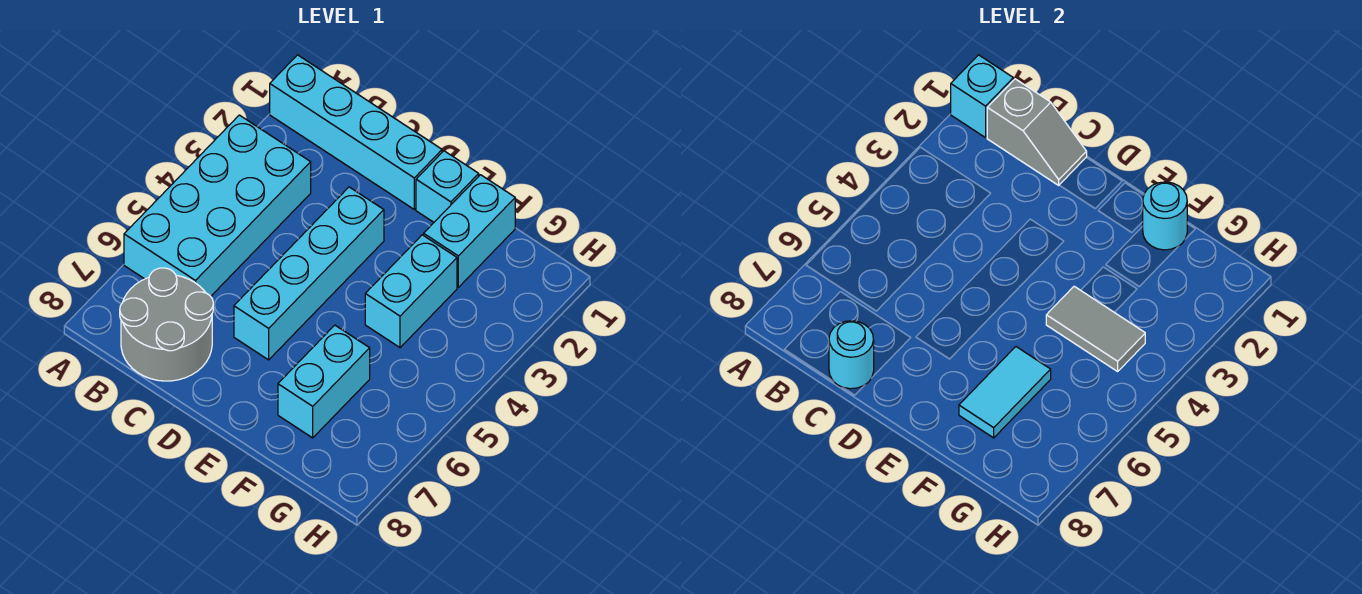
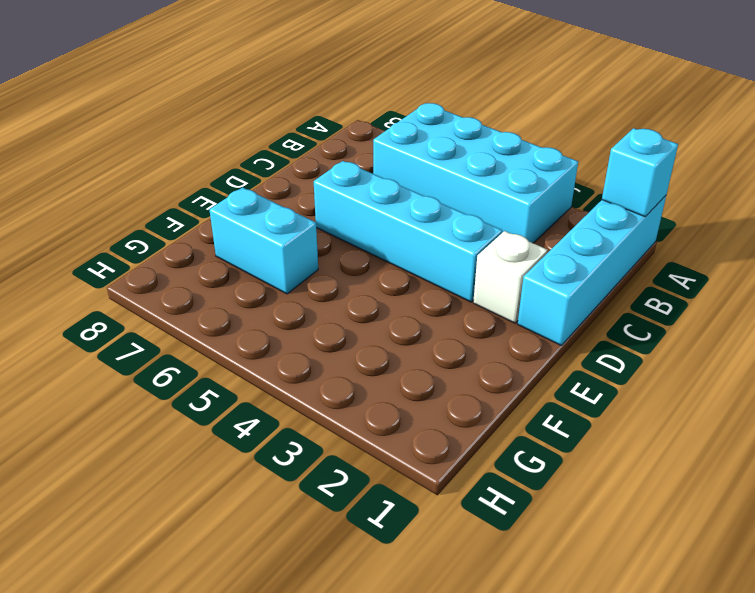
white brick D2 level 1 -> none
none -> grey round brick B7:C8 level 1
none -> cyan brick E1 level 1
none -> cyan brick F1:F2 level 1

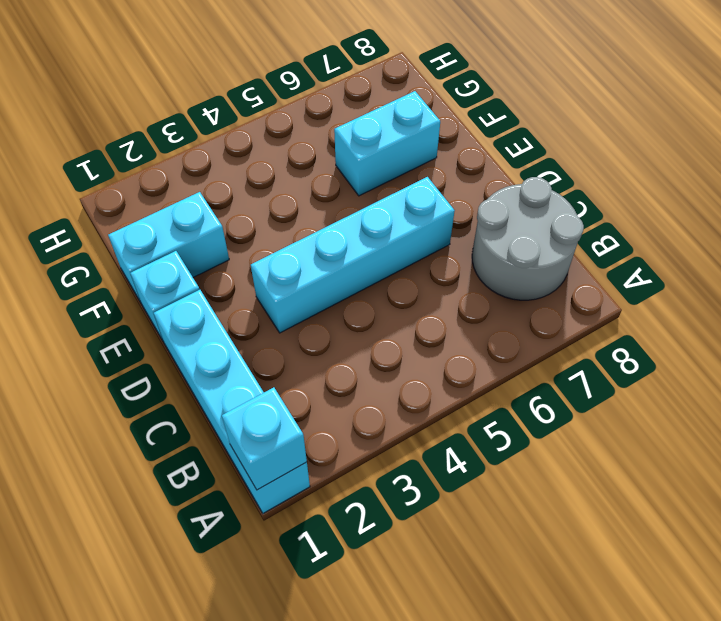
none -> cyan brick A3:B6 level 1
none -> cyan brick F3:F4 level 1
none -> grey slope B1:C1 level 2 top B

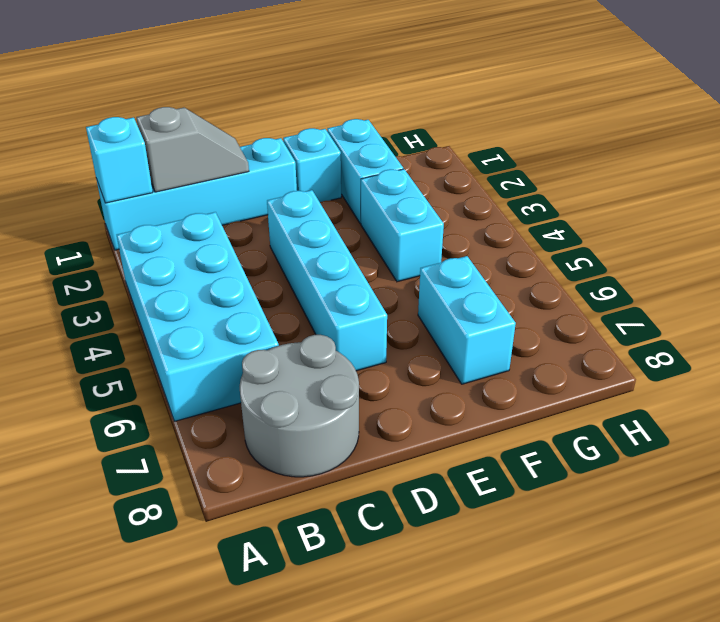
none -> cyan round brick C8 level 2
none -> cyan round brick F1 level 2
none -> grey tile F4:G4 level 2

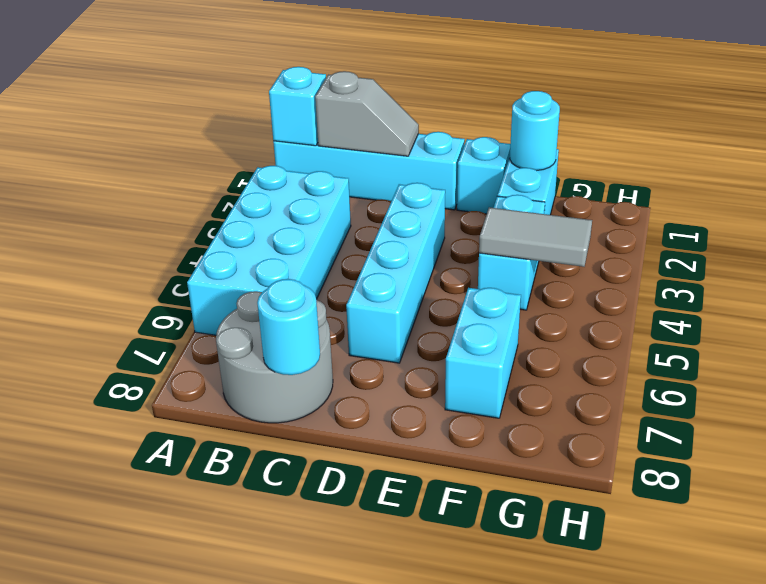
none -> cyan tile F6:F7 level 2

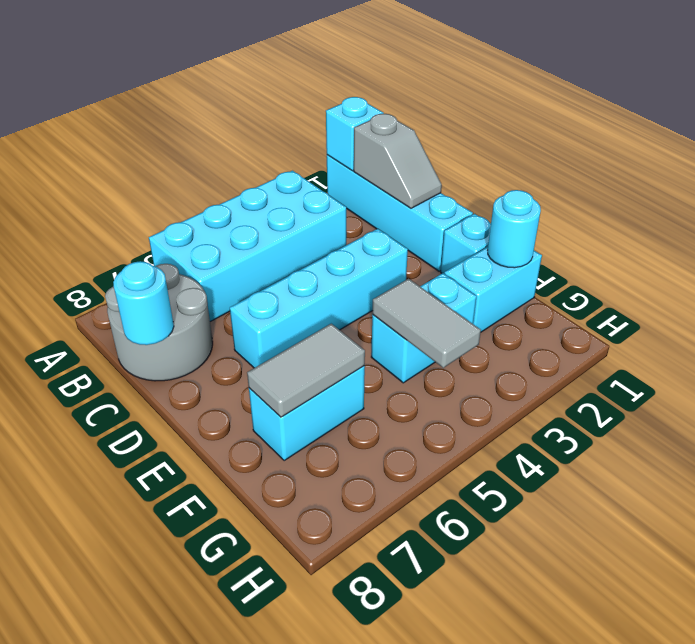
grey tile F6:F7 level 2 -> cyan tile F6:F7 level 2

